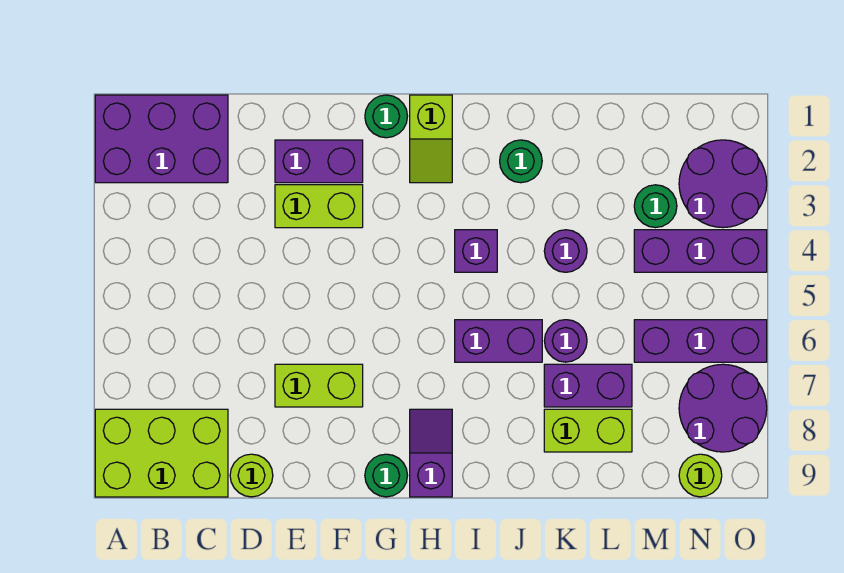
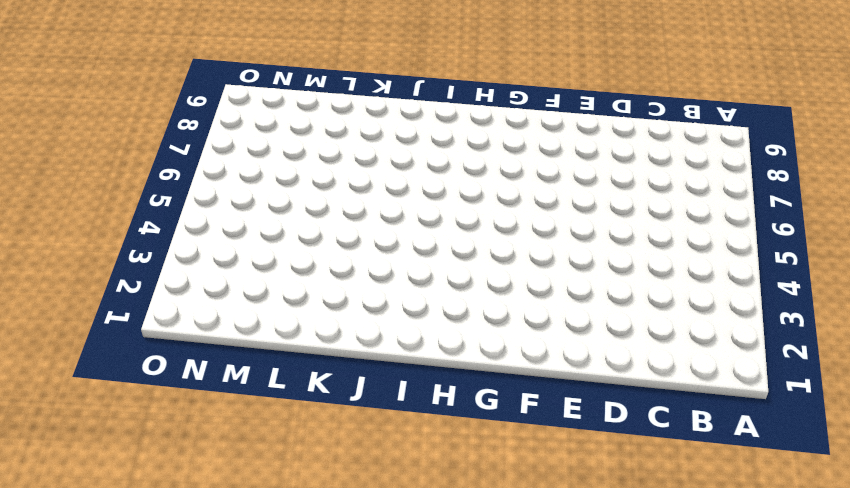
none -> purple brick A1:C2 level 1
none -> lime brick A8:C9 level 1
none -> lime round brick D9 level 1

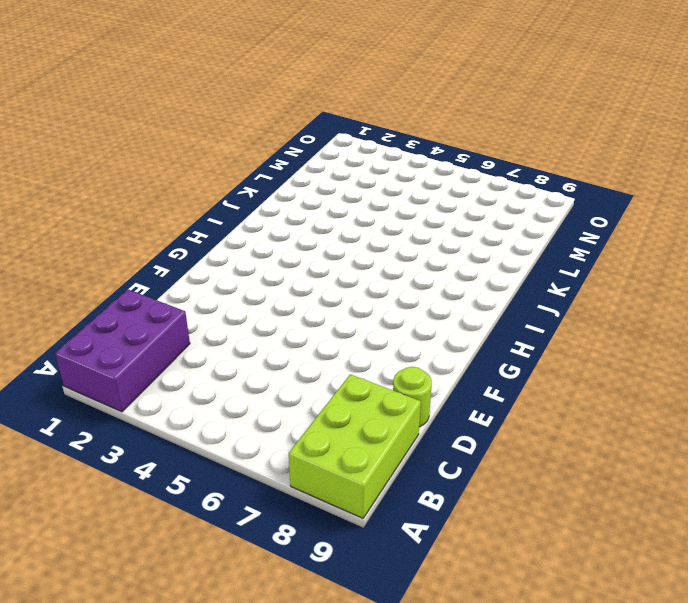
none -> purple brick E2:F2 level 1
none -> lime brick E3:F3 level 1
none -> lime brick E7:F7 level 1

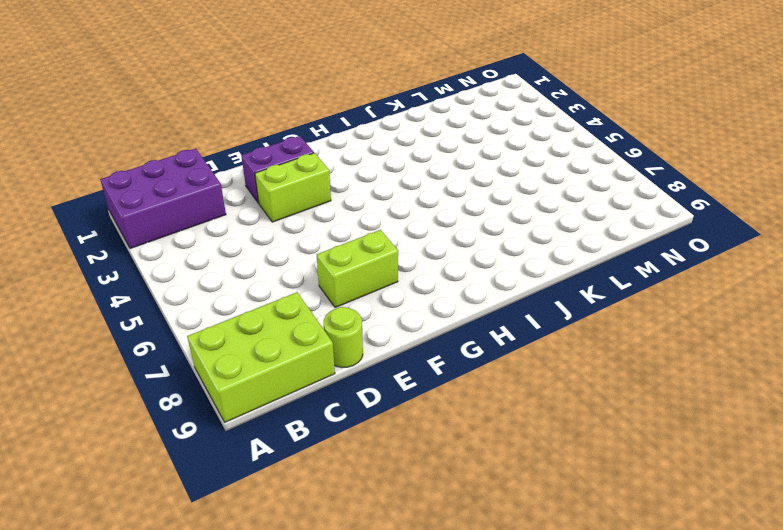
none -> green round brick G1 level 1
none -> green round brick G9 level 1
none -> lime slope H1:H2 level 1 top 1

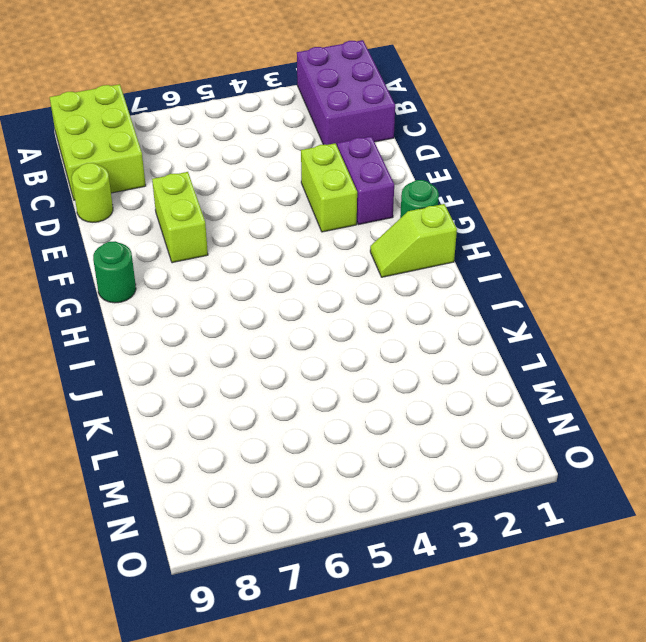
none -> purple slope H8:H9 level 1 top 9
none -> purple brick I4 level 1
none -> purple brick I6:J6 level 1

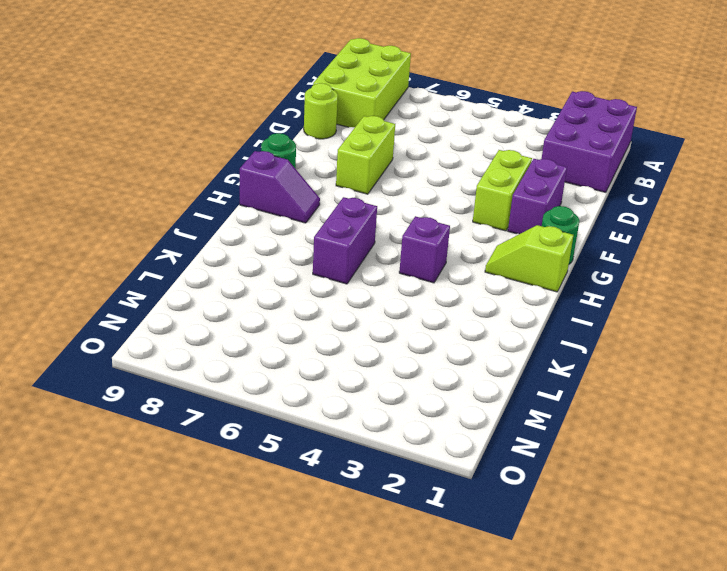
none -> green round brick J2 level 1
none -> purple round brick K4 level 1
none -> purple round brick K6 level 1

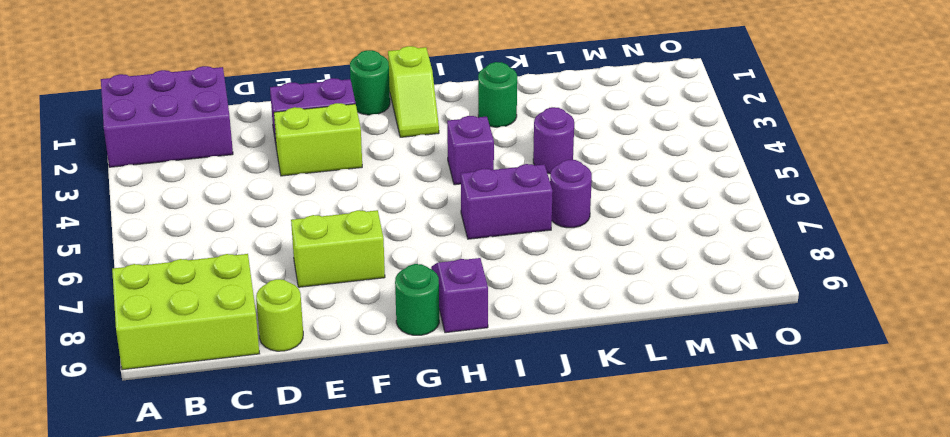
none -> purple brick K7:L7 level 1
none -> lime brick K8:L8 level 1
none -> green round brick M3 level 1

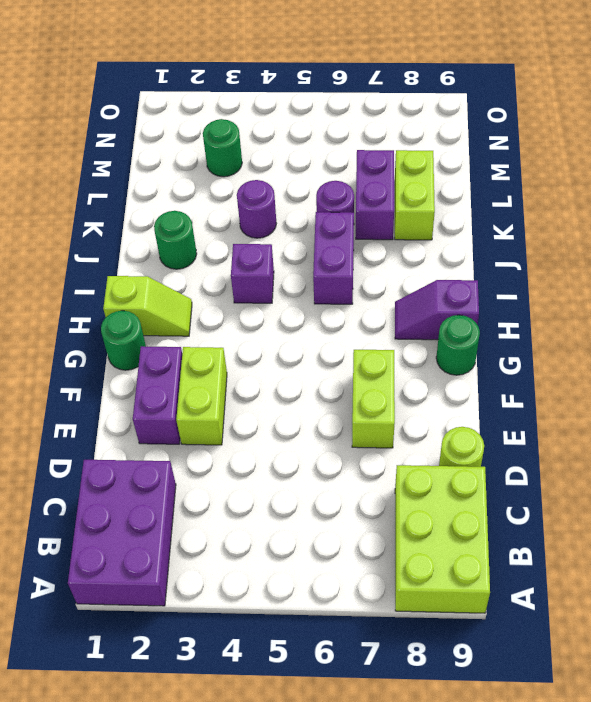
none -> purple brick M4:O4 level 1
none -> purple brick M6:O6 level 1
none -> purple round brick N2:O3 level 1

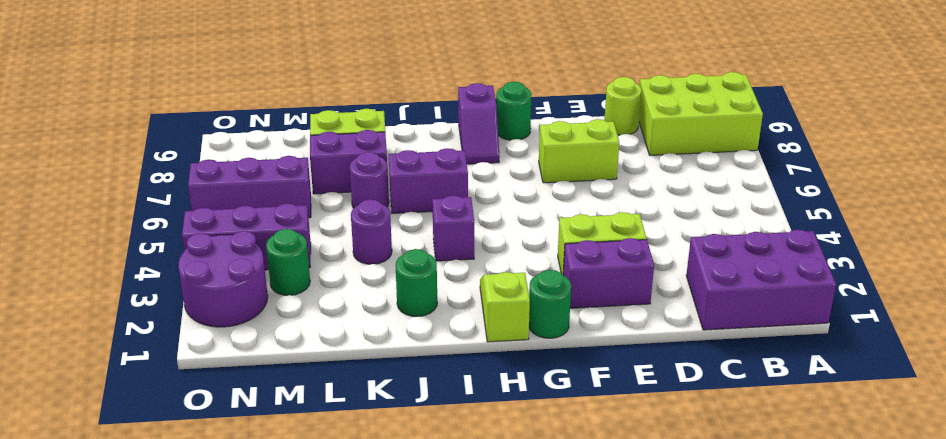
none -> purple round brick N7:O8 level 1
none -> lime round brick N9 level 1

